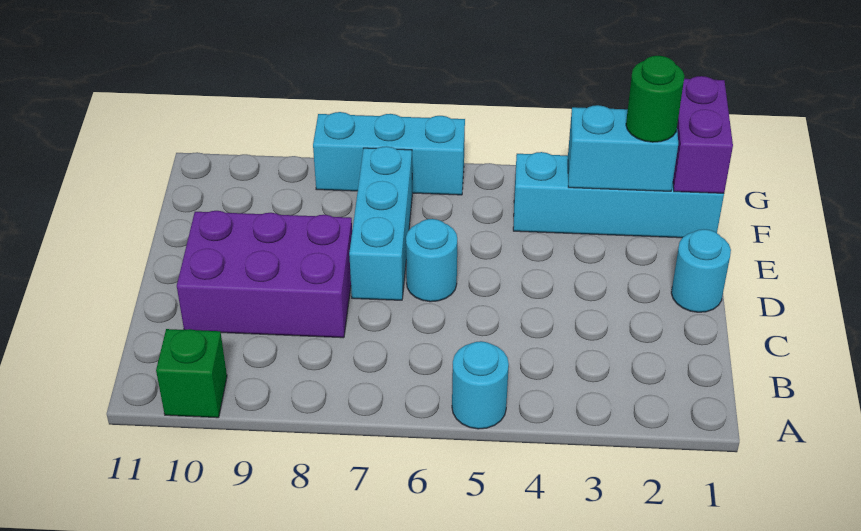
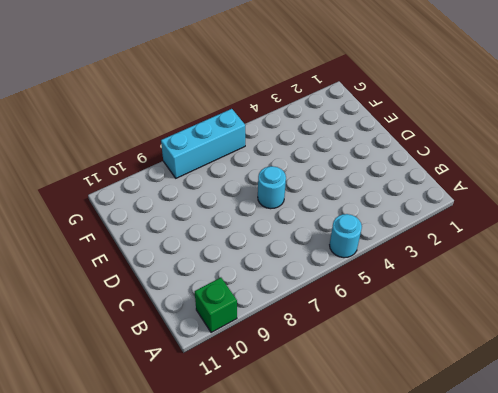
none -> purple brick C8:D10 level 1
none -> cyan round brick D1 level 1

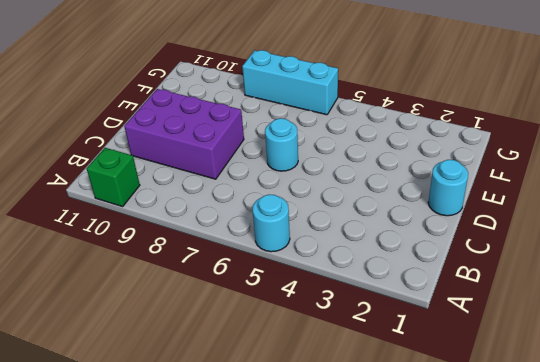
none -> cyan brick D7:F7 level 1
none -> cyan brick F1:F4 level 1

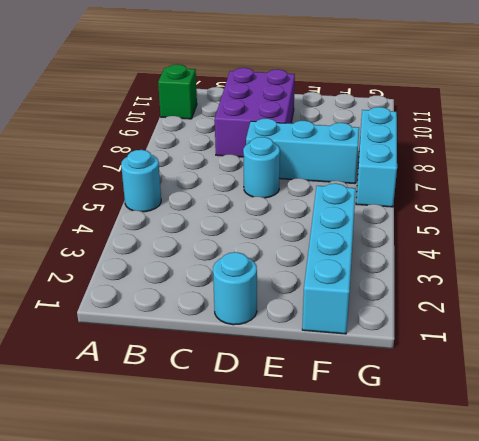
none -> purple brick F1:G1 level 2
none -> cyan brick F2:F3 level 2

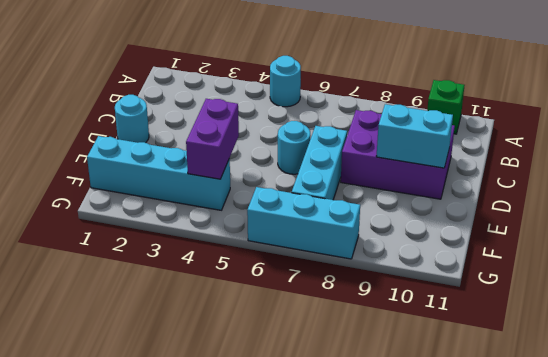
cyan brick D9:D10 level 2 -> cyan brick F2:F3 level 2
purple brick E4:F4 level 2 -> purple brick F1:G1 level 2
none -> green round brick F2 level 3

